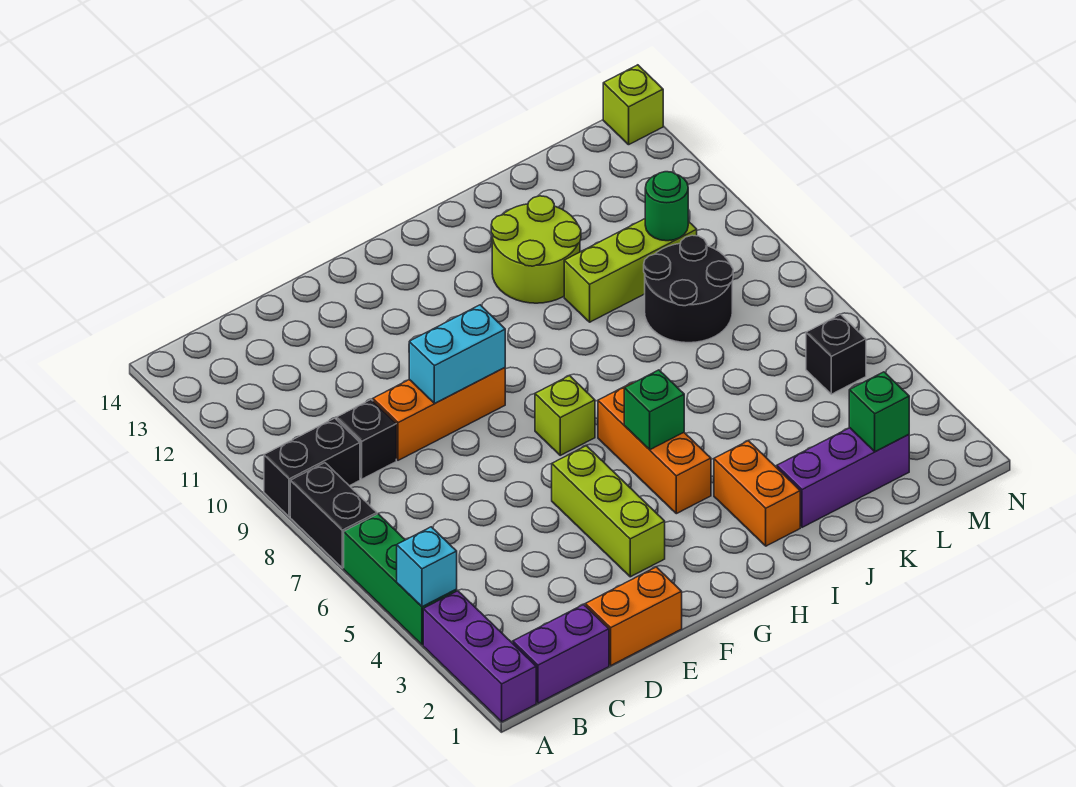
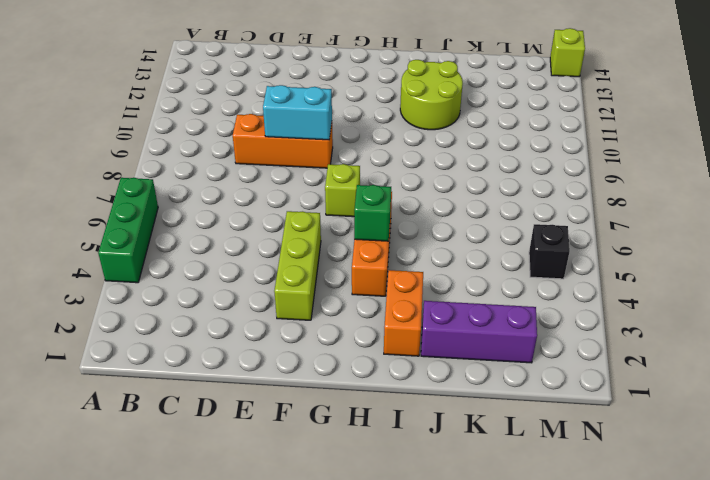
none -> purple brick A1:A3 level 1
none -> black brick A7:A8 level 1
none -> black brick A9:B9 level 1

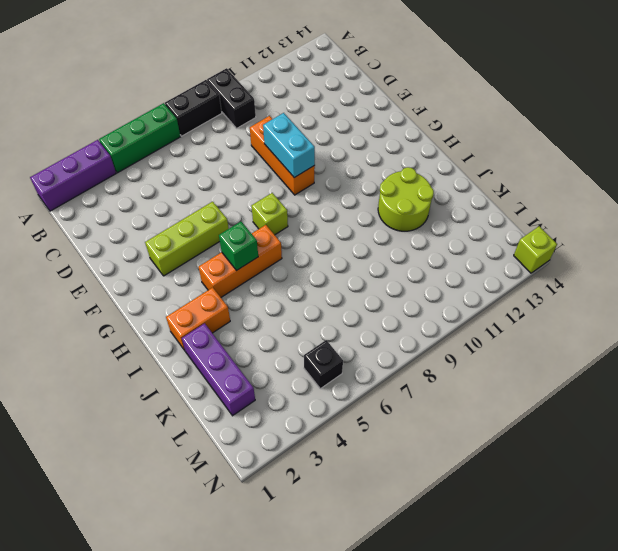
none -> purple brick B1:C1 level 1
none -> black brick C9 level 1
none -> orange brick D1:E1 level 1

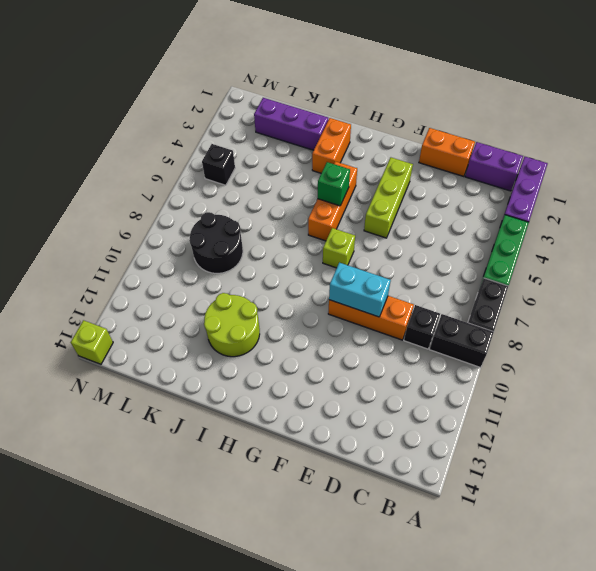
none -> lime brick J10:L10 level 1
none -> cyan brick A4 level 2
none -> green brick L2 level 2

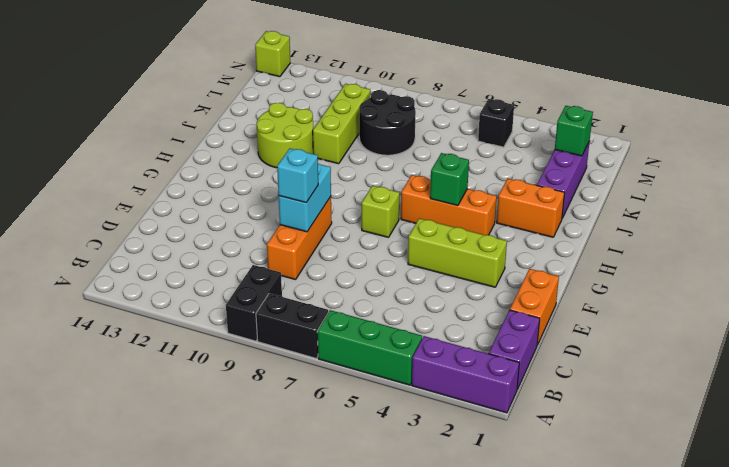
cyan brick E9 level 3 -> cyan brick A4 level 2
none -> black brick C9 level 1
none -> green round brick L10 level 2

